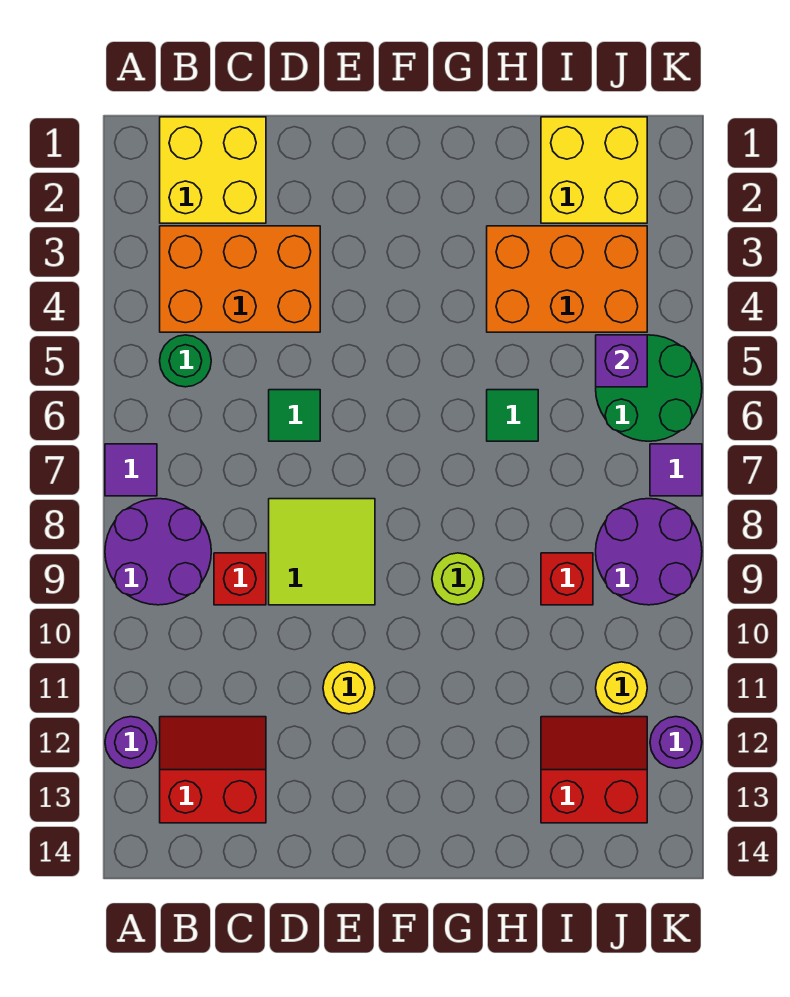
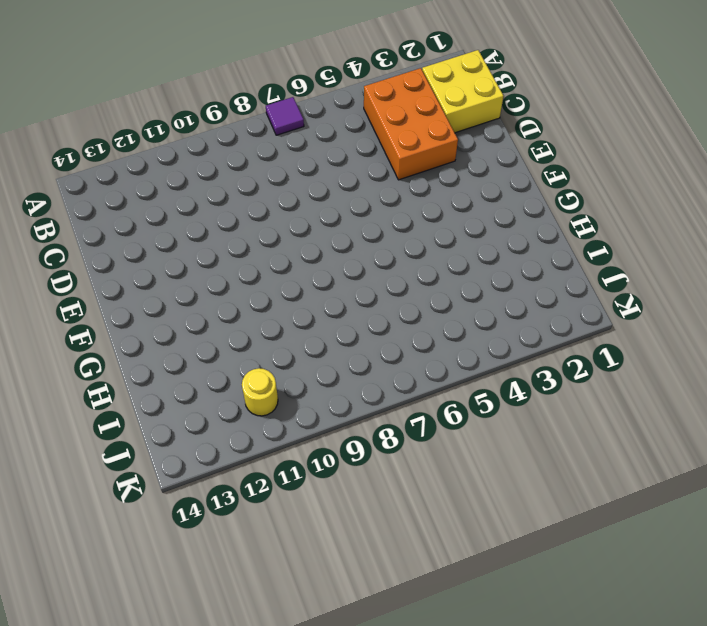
none -> purple round brick A8:B9 level 1
none -> purple round brick A12 level 1
none -> green round brick B5 level 1

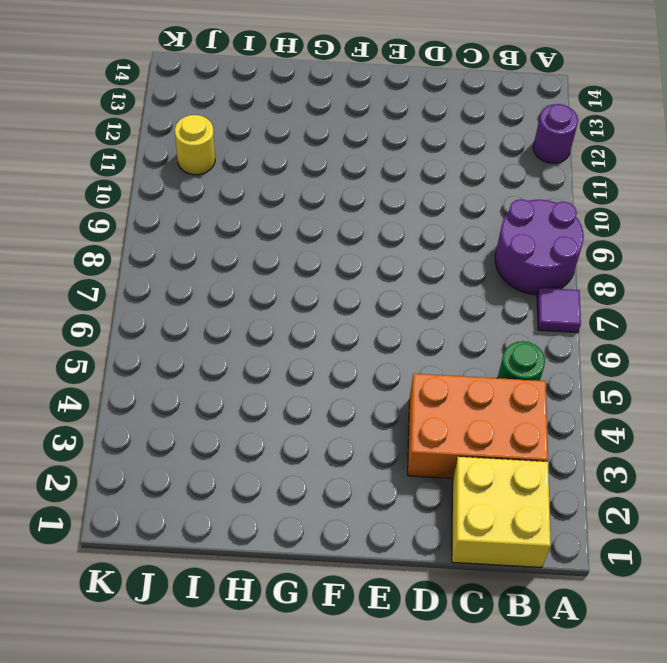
none -> red slope B12:C13 level 1 top 13
none -> red brick C9 level 1
none -> green tile D6 level 1

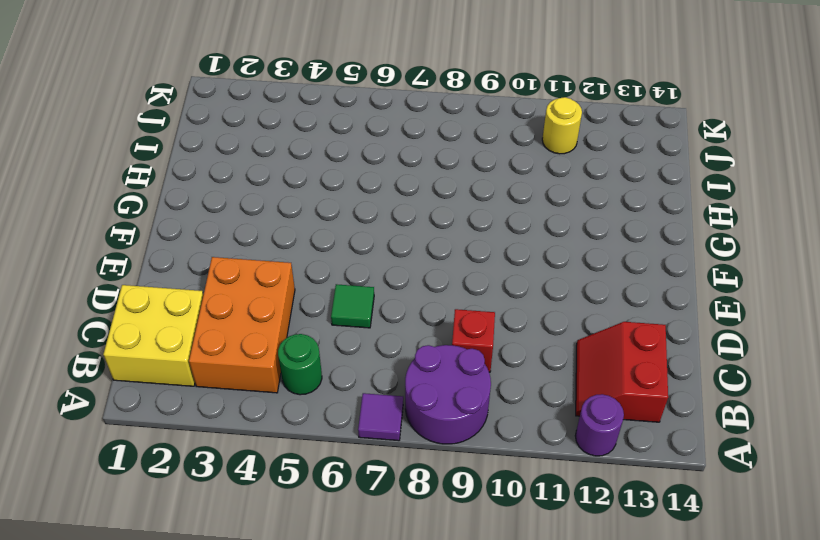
none -> lime tile D8:E9 level 1
none -> yellow round brick E11 level 1
none -> lime round brick G9 level 1

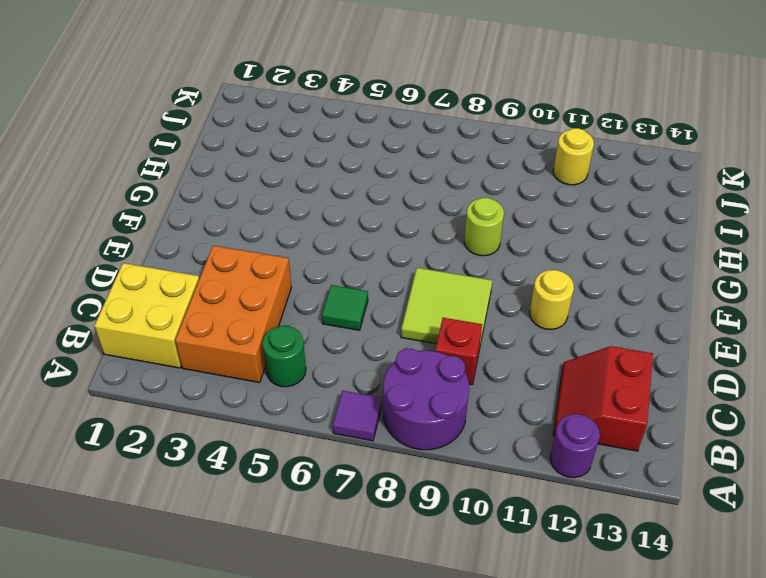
none -> orange brick H3:J4 level 1
none -> green tile H6 level 1
none -> yellow brick I1:J2 level 1

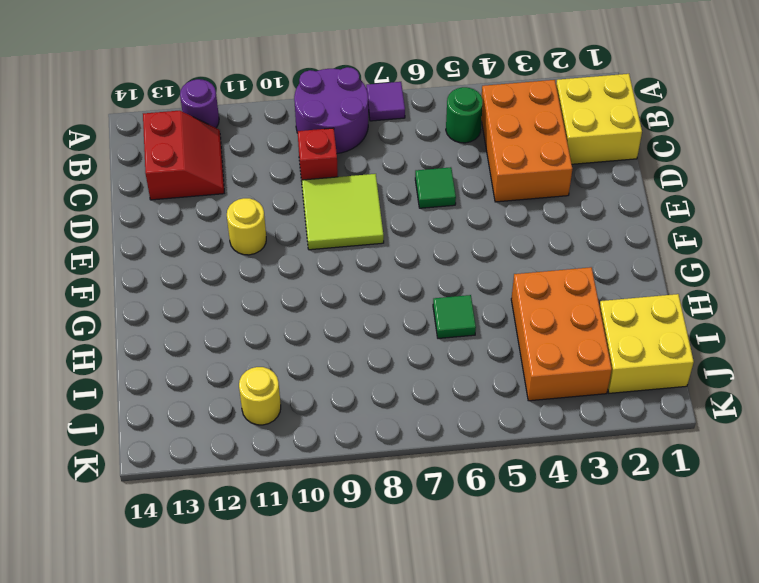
none -> lime round brick G9 level 1
none -> red brick I9 level 1
none -> red slope I12:J13 level 1 top 13

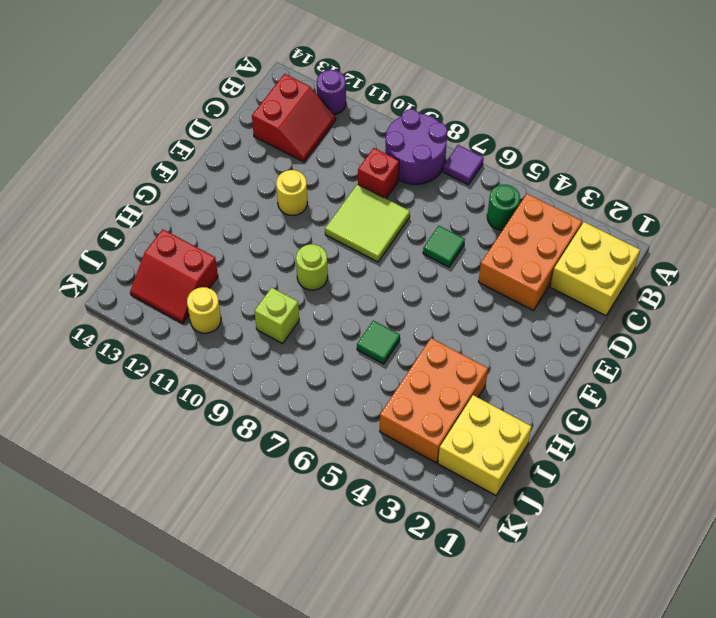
lime brick I9 level 1 -> red brick I9 level 1
red slope I12:J13 level 1 top I -> red slope I12:J13 level 1 top 13
none -> green round brick J5:K6 level 1
none -> purple round brick J8:K9 level 1
none -> purple tile K7 level 1

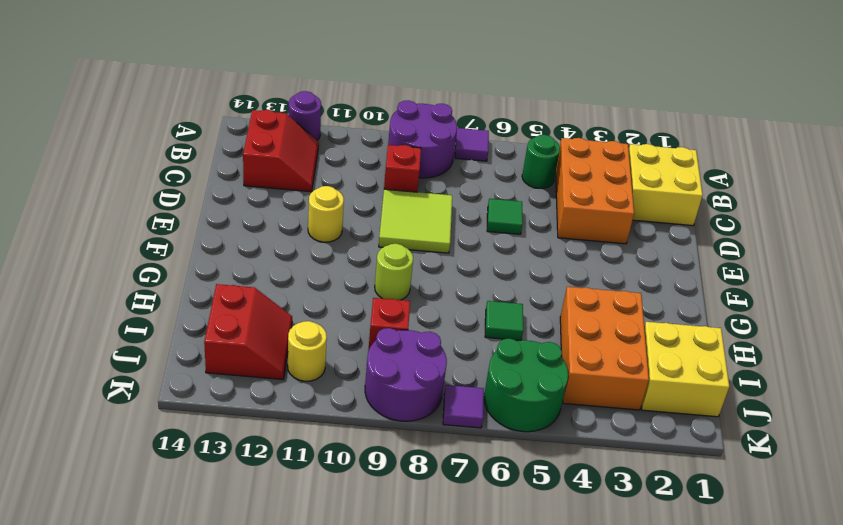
none -> purple round brick K12 level 1
none -> purple brick J5 level 2

